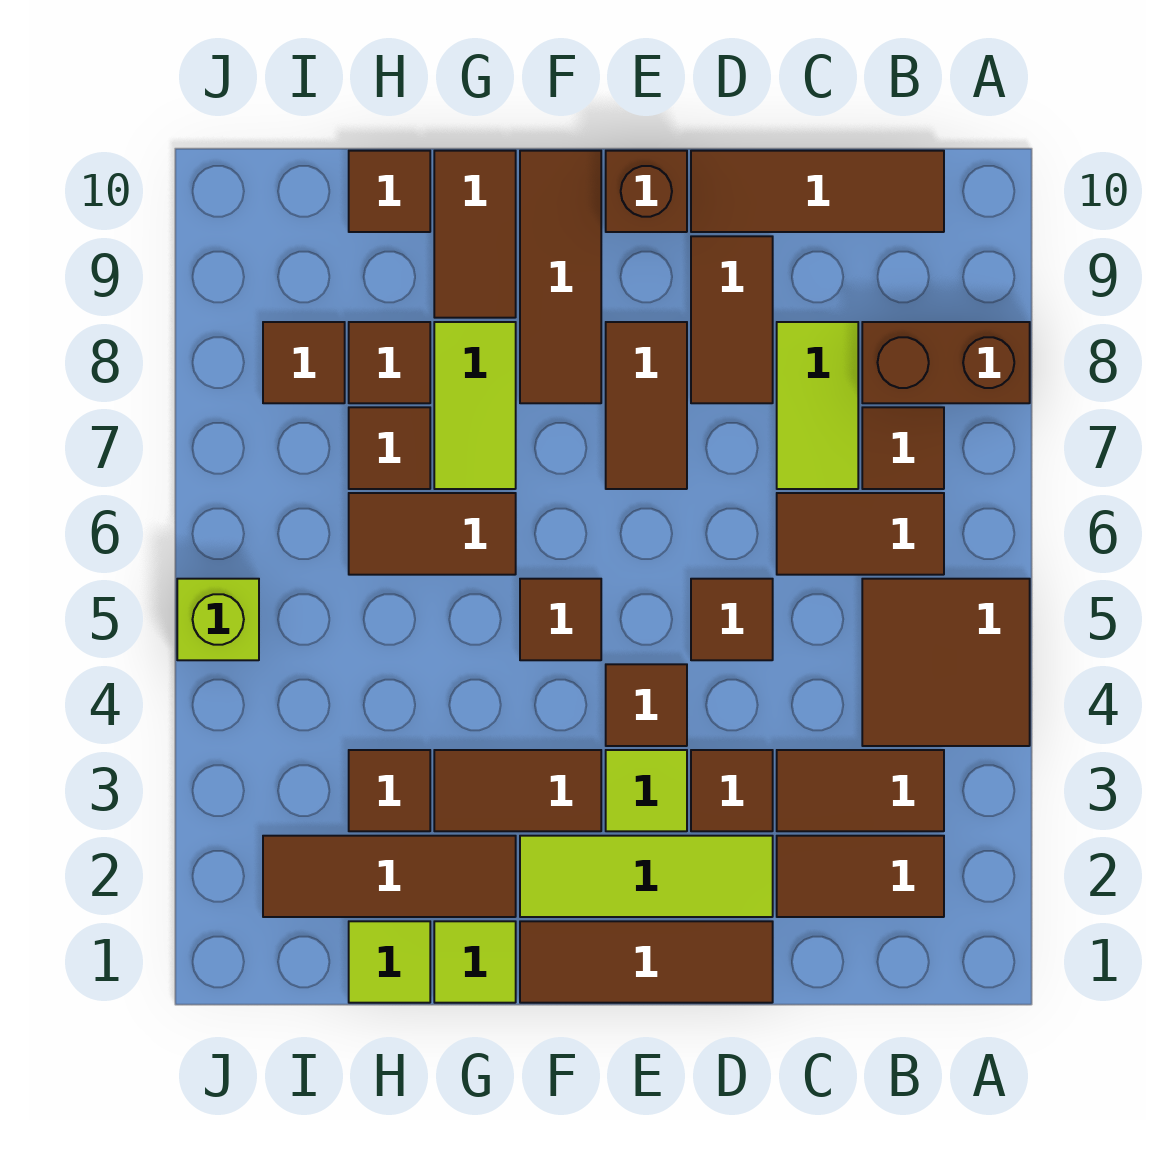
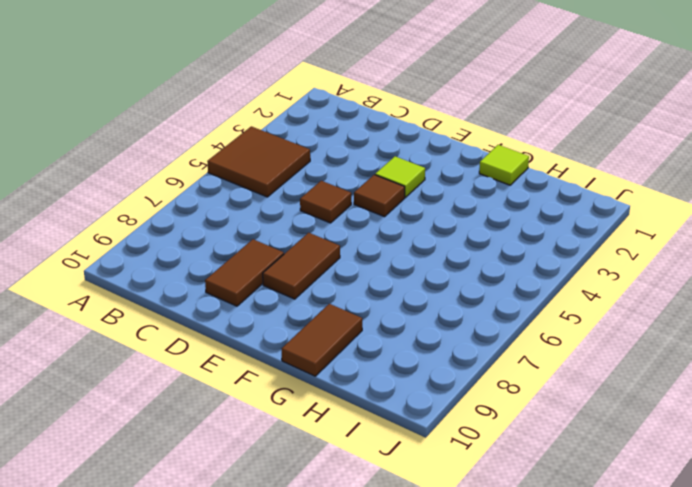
none -> brown brick A8:B8 level 1
none -> brown tile B2:C2 level 1
none -> brown tile B3:C3 level 1
none -> brown tile B6:C6 level 1

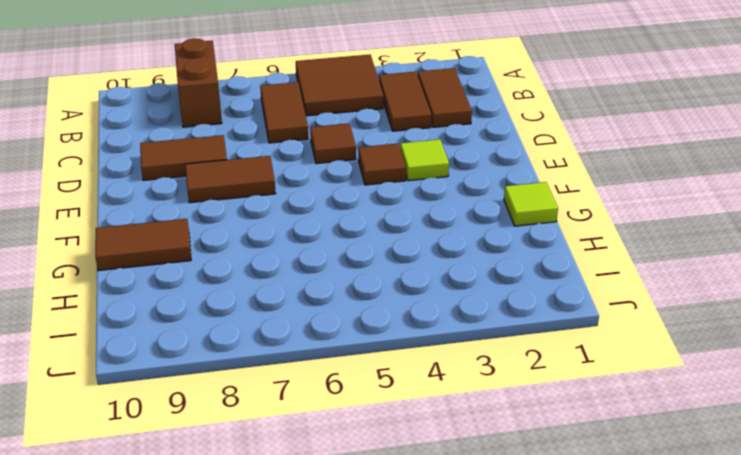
none -> brown tile B7 level 1
none -> brown tile B10:D10 level 1
none -> lime tile C7:C8 level 1
none -> brown tile D1:F1 level 1

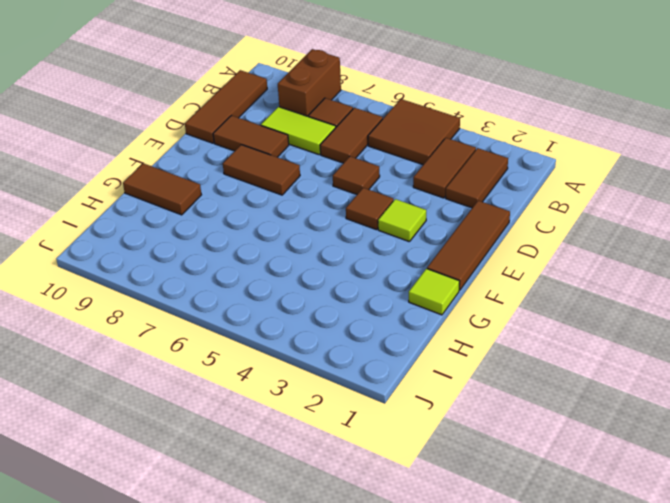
none -> lime tile D2:F2 level 1
none -> brown tile D3 level 1
none -> brown brick E10 level 1
none -> brown tile F3:G3 level 1

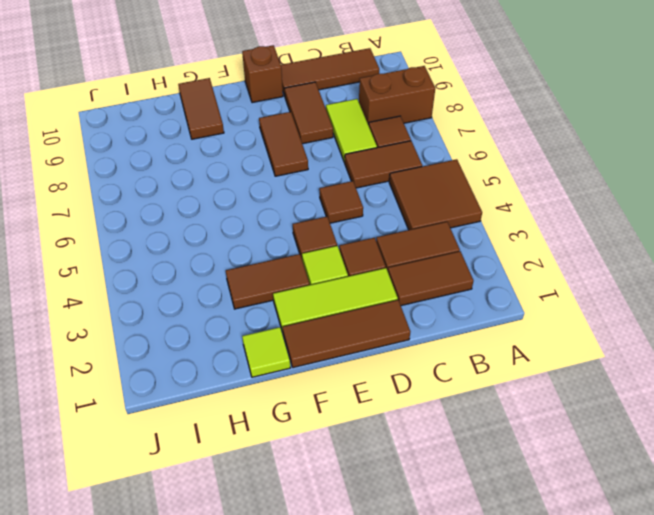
none -> brown tile F5 level 1
none -> brown tile F8:F10 level 1
none -> brown tile G2:I2 level 1
none -> brown tile G6:H6 level 1

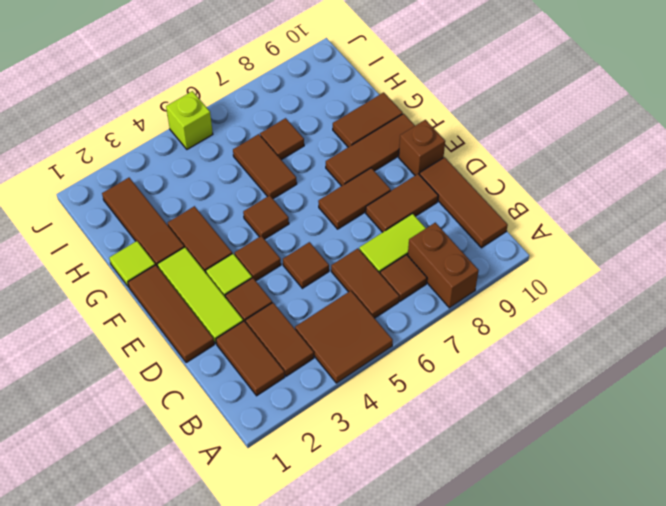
none -> lime tile G7:G8 level 1
none -> lime tile H1 level 1
none -> brown tile H3 level 1
none -> brown tile H8 level 1

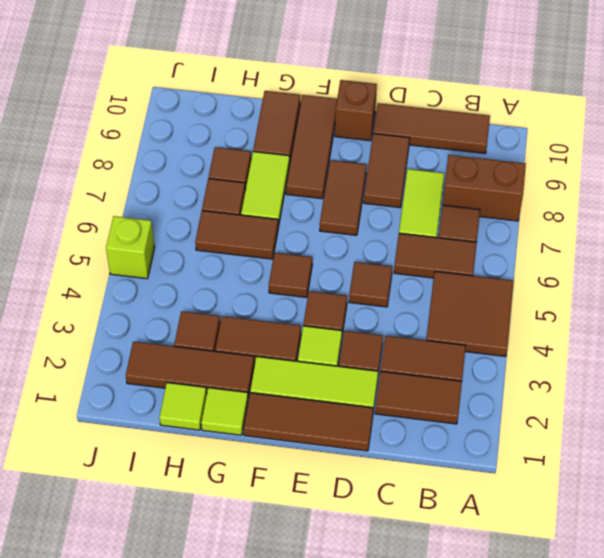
none -> brown tile H10 level 1
none -> brown tile I8 level 1

